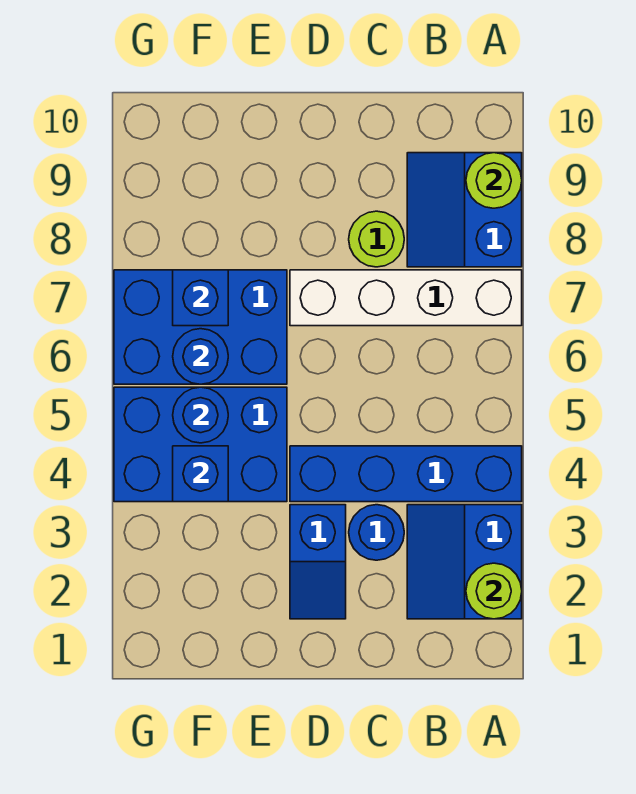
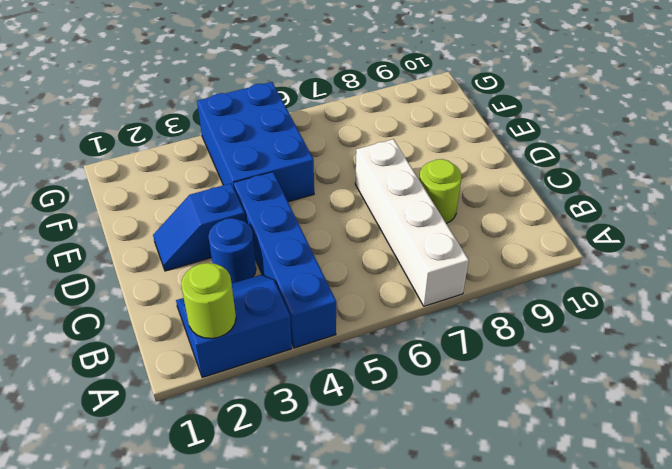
none -> blue slope A8:B9 level 1 top A
none -> blue brick E6:G7 level 1
none -> lime round brick A9 level 2

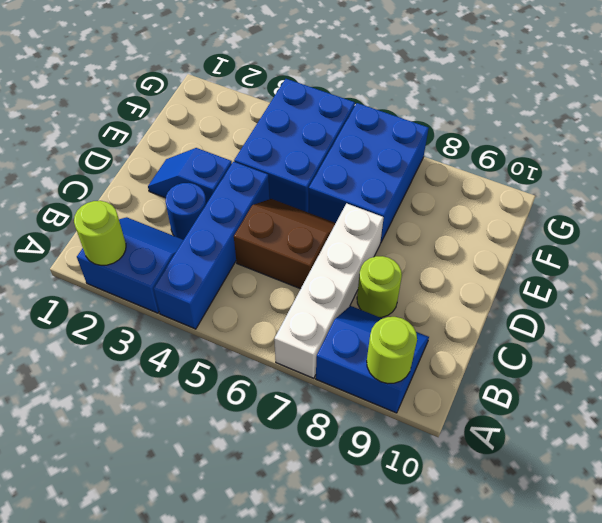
brown slope C5:D6 level 1 top C -> none
none -> blue brick F4 level 2
none -> blue round brick F5 level 2
none -> blue round brick F6 level 2

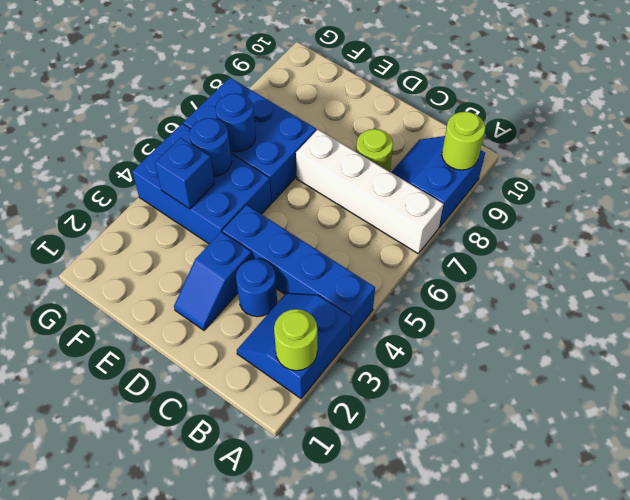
none -> blue brick F7 level 2

